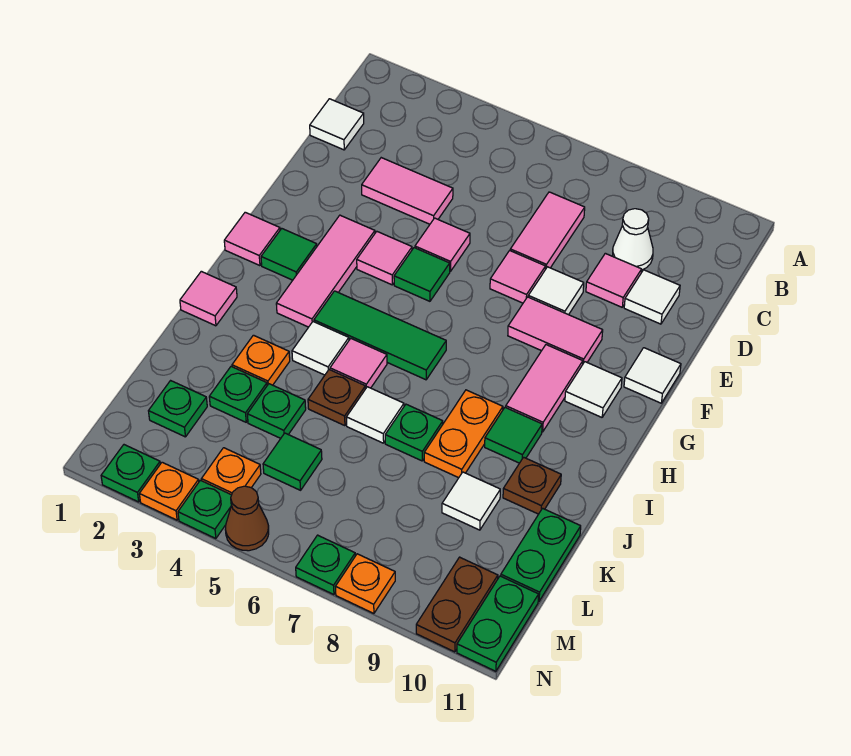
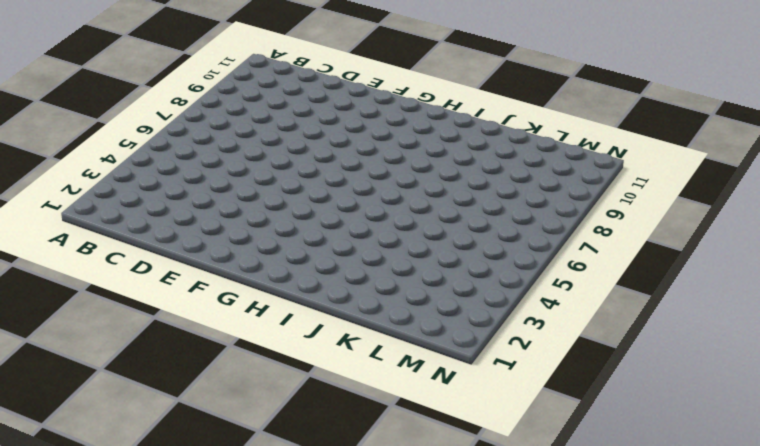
none -> white tile C1 level 1
none -> pink tile C7:D7 level 1
none -> white cone C9 level 1
none -> pink tile D3:D4 level 1

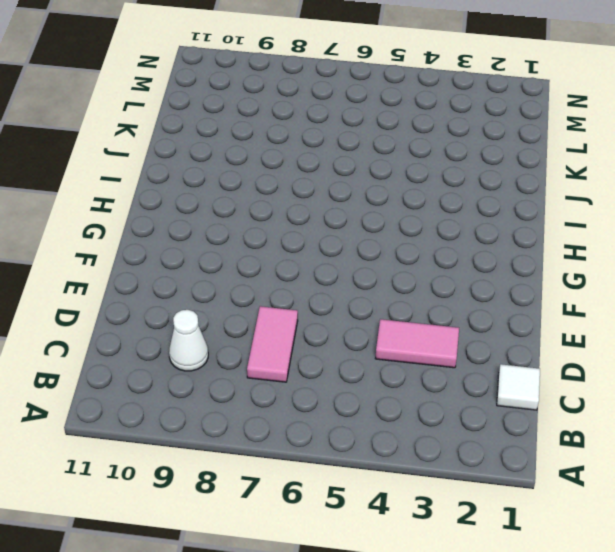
none -> pink tile D9 level 1
none -> white tile D10 level 1
none -> pink tile E5 level 1
none -> pink tile E7 level 1

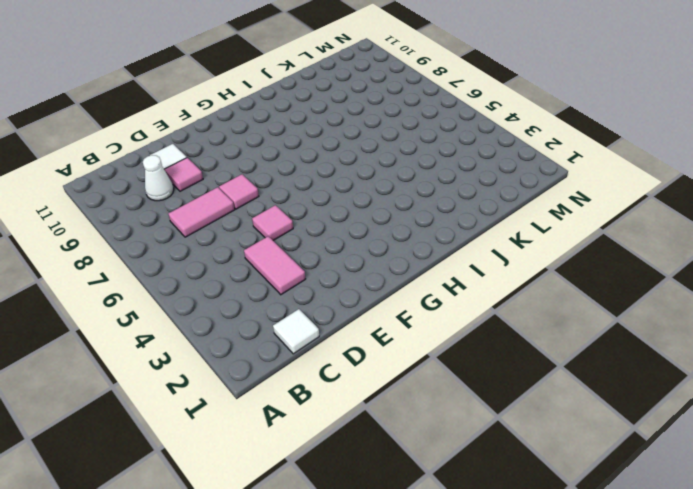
none -> white tile E8 level 1
none -> pink tile F3:H3 level 1
none -> pink tile F4 level 1
none -> green tile F5 level 1

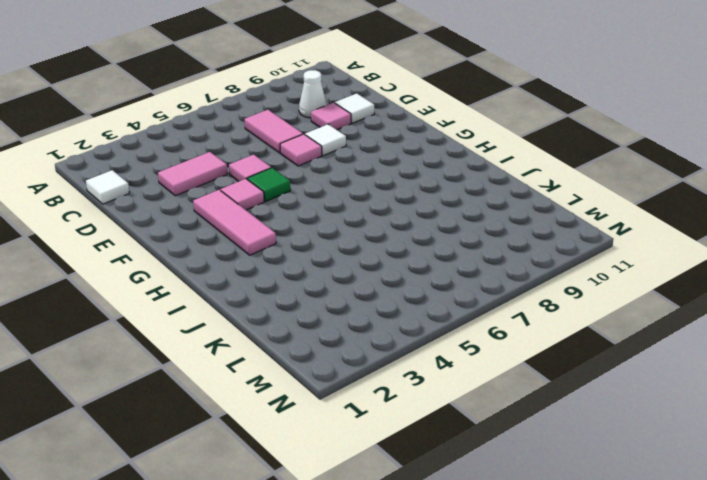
none -> pink tile F8:F9 level 1
none -> white tile F11 level 1
none -> pink tile G1 level 1
none -> green tile G2 level 1

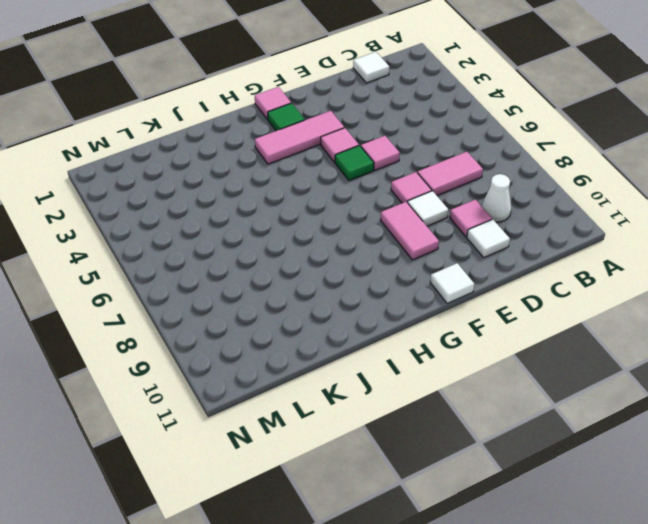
none -> pink tile D3:D4 level 1
none -> pink tile G9:H9 level 1
none -> white tile G10 level 1
none -> green tile H4:H6 level 1

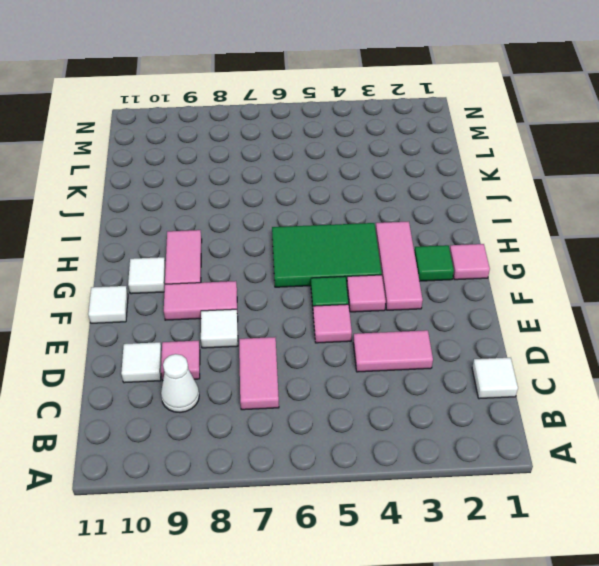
green tile G4:H6 level 1 -> green tile H4:H6 level 1
none -> pink tile E7 level 1
none -> pink tile I1 level 1
none -> white tile I4 level 1
none -> pink tile I5 level 1

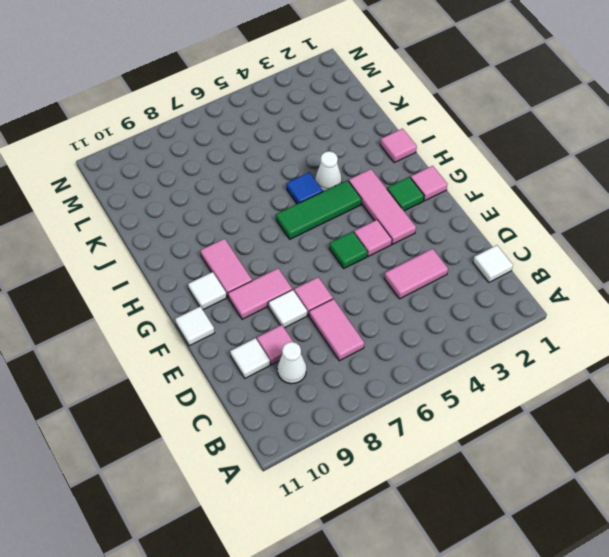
white cone I4 level 1 -> white tile I4 level 1
blue tile I5 level 1 -> pink tile I5 level 1
none -> pink tile E5 level 1
none -> orange plate I8:J8 level 1
none -> green tile I9 level 1
none -> orange plate J3 level 1

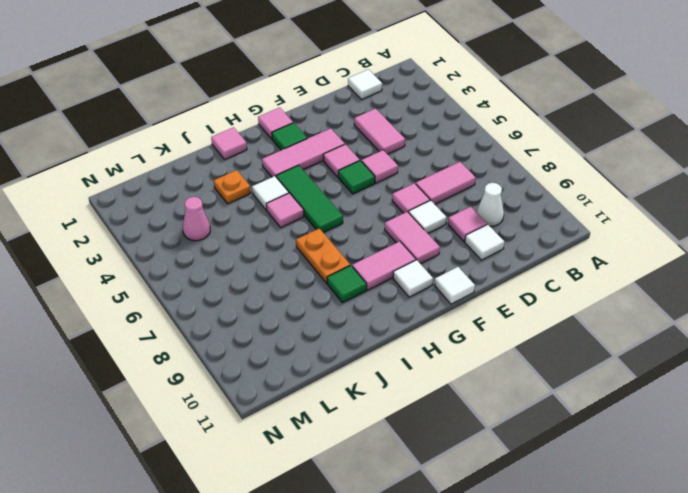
orange plate I7:I8 level 1 -> orange plate I8:J8 level 1
pink cone L4 level 1 -> none
none -> brown plate J5 level 1
none -> white tile J6 level 1
none -> green plate J7 level 1
none -> brown plate J10 level 1

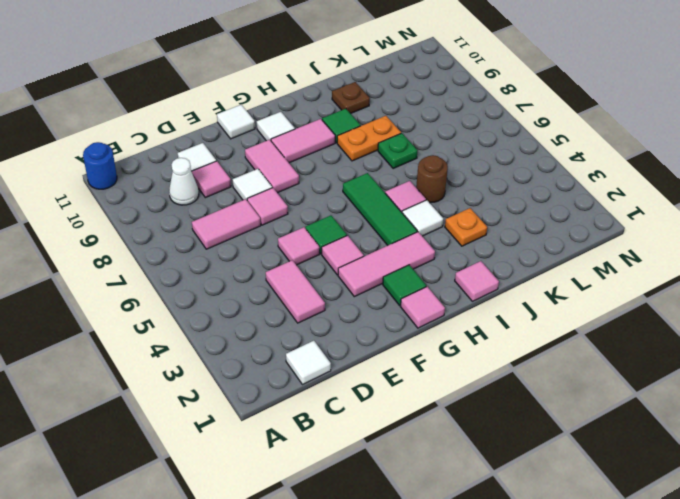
blue round brick A11 level 1 -> none
brown round brick J5 level 1 -> brown plate J5 level 1
none -> white tile J6 level 1
none -> green plate K3 level 1
none -> green plate K4 level 1
none -> white tile K9 level 1

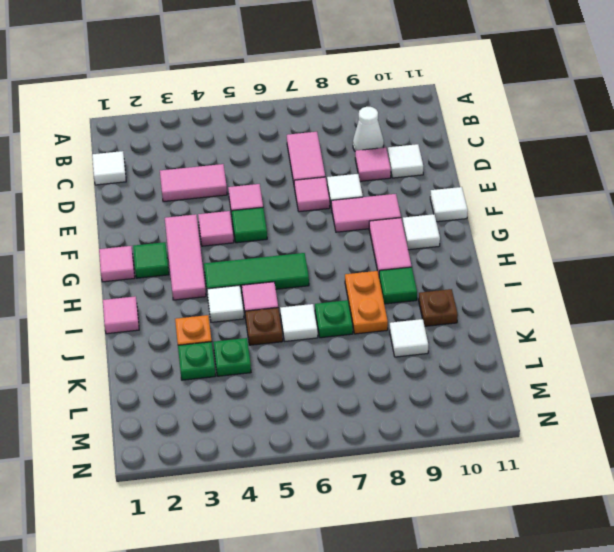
none -> green plate K11:L11 level 1
none -> green plate L2 level 1
none -> green tile L5 level 1
none -> orange plate M4 level 1

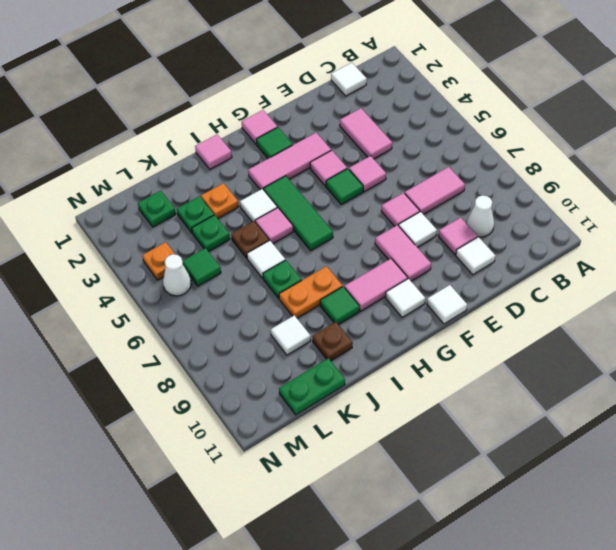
white cone M5 level 1 -> none
none -> brown plate M10:N10 level 1
none -> green plate M11:N11 level 1
none -> green plate N2 level 1
none -> orange plate N3 level 1

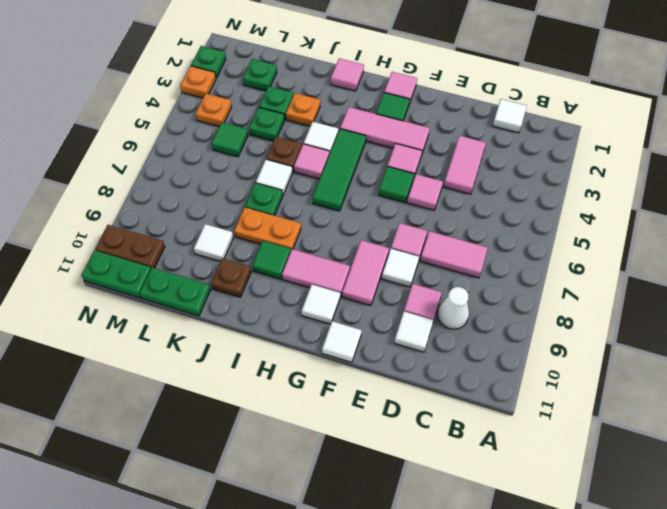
none -> green plate N4 level 1
none -> brown cone N5 level 1
none -> green plate N7 level 1
none -> orange plate N8 level 1

